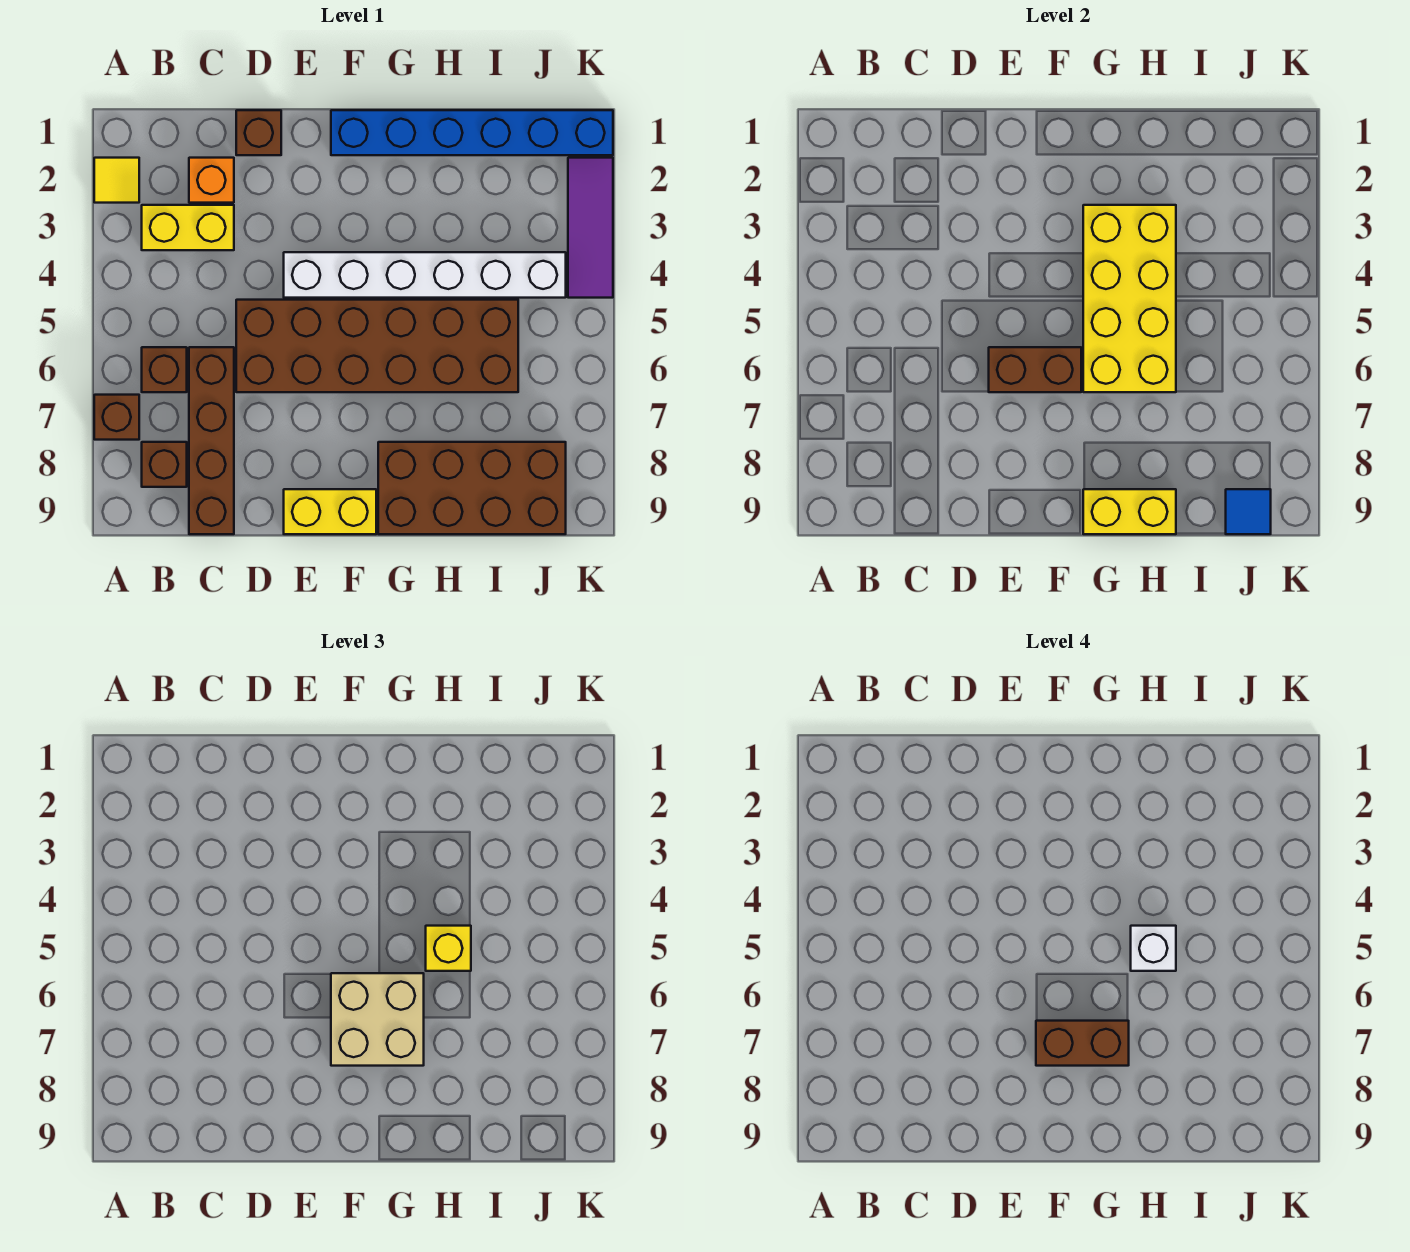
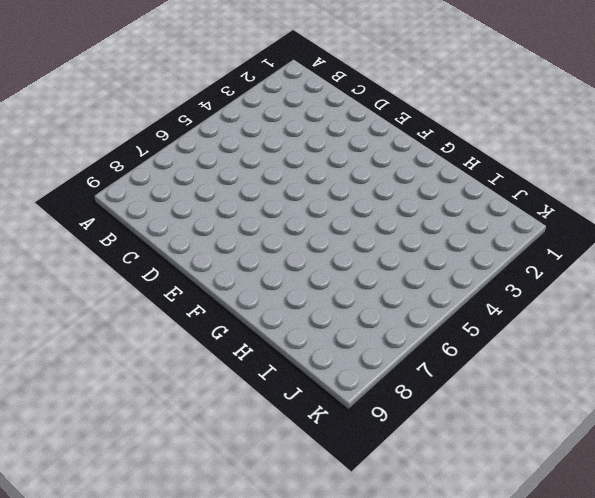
none -> yellow tile A2 level 1
none -> brown brick A7 level 1
none -> yellow brick B3:C3 level 1

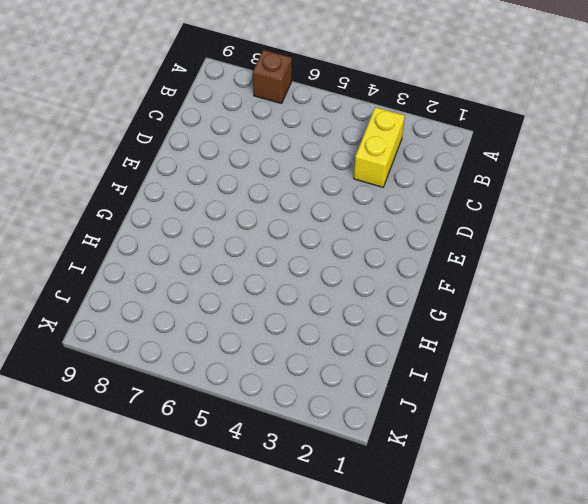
none -> yellow tile A2 level 1
none -> brown brick B6 level 1
none -> brown brick B8 level 1

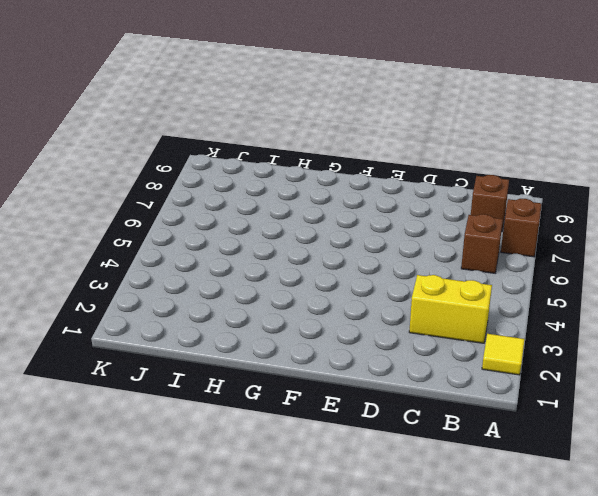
none -> orange brick C2 level 1
none -> brown brick C6:C9 level 1
none -> brown brick D1 level 1

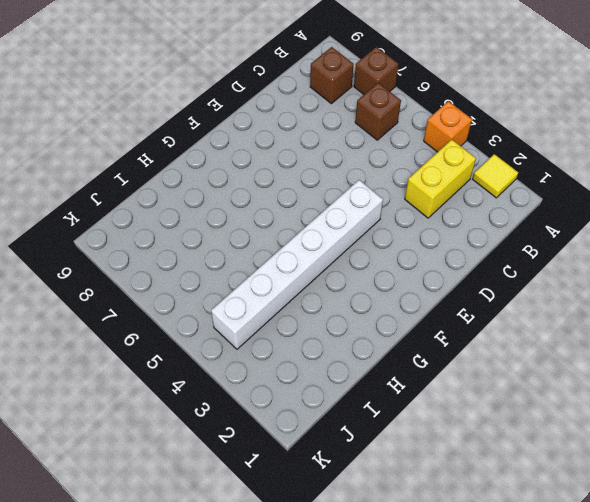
orange brick A4 level 1 -> orange brick C2 level 1
none -> brown brick C6:C9 level 1
none -> brown brick D1 level 1
none -> brown brick D5:I6 level 1

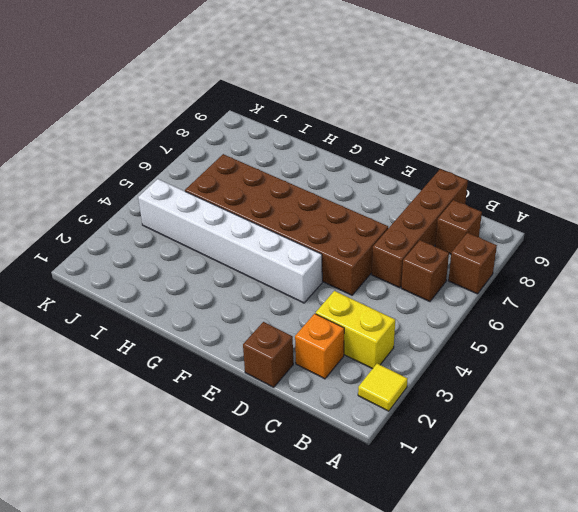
none -> yellow brick E9:F9 level 1
none -> blue brick F1:K1 level 1
none -> brown brick G8:J9 level 1

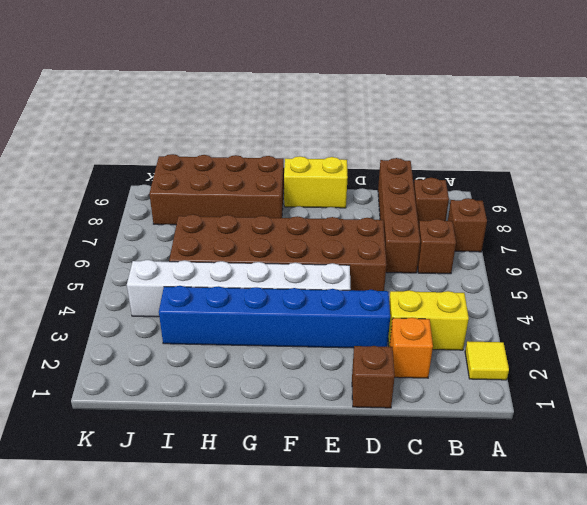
blue brick D3:I3 level 1 -> blue brick F1:K1 level 1
none -> purple tile K2:K4 level 1
none -> brown brick E6:F6 level 2
none -> yellow brick G3:H6 level 2

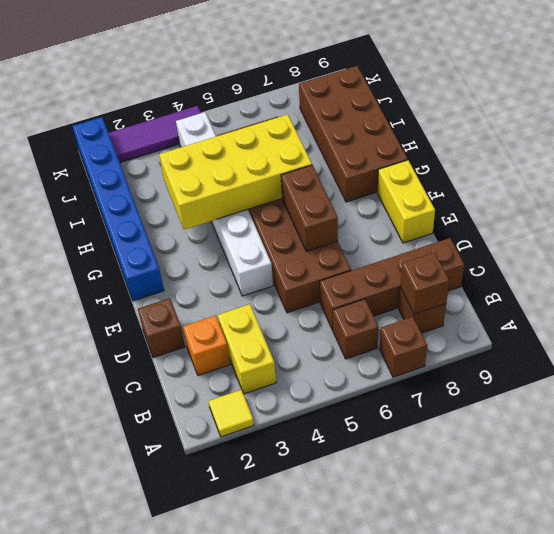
brown brick B8 level 2 -> none
none -> yellow brick G9:H9 level 2
none -> blue tile J9 level 2
none -> tan brick F6:G7 level 3

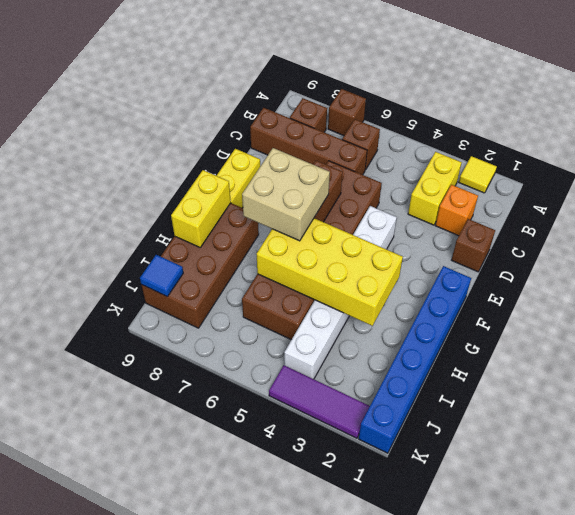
none -> yellow brick H5 level 3
none -> brown brick F7:G7 level 4
none -> white brick H5 level 4

